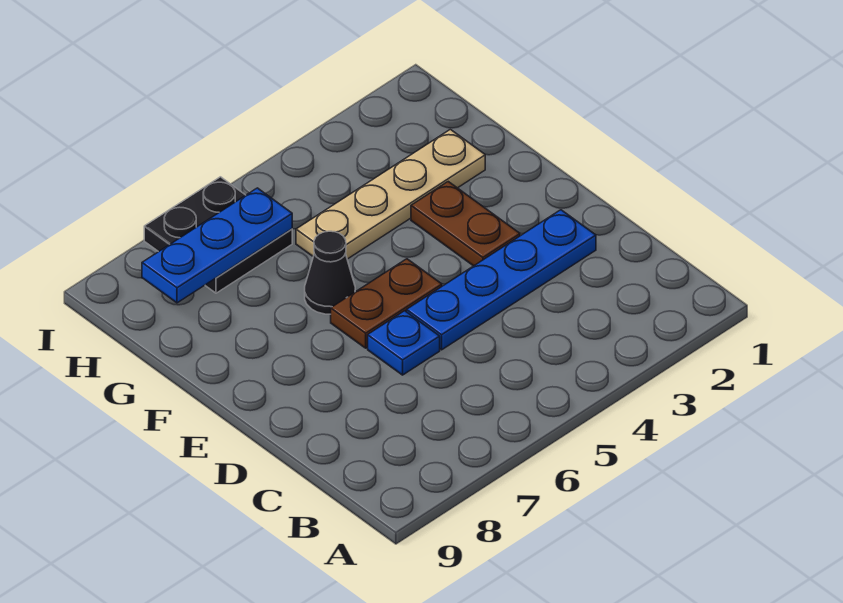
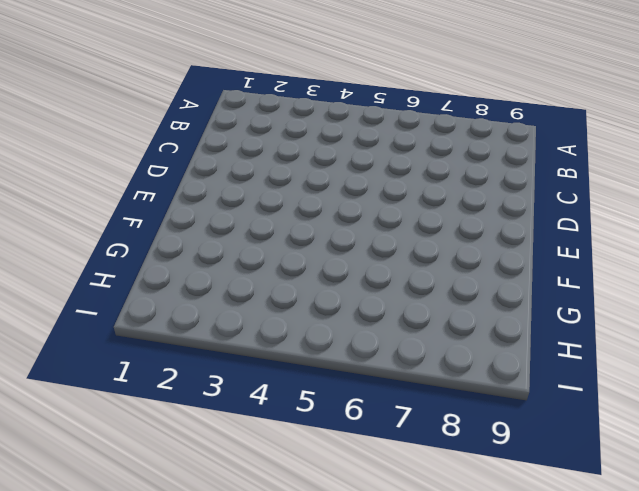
none -> blue plate D2:D5 level 1
none -> blue plate D6 level 1

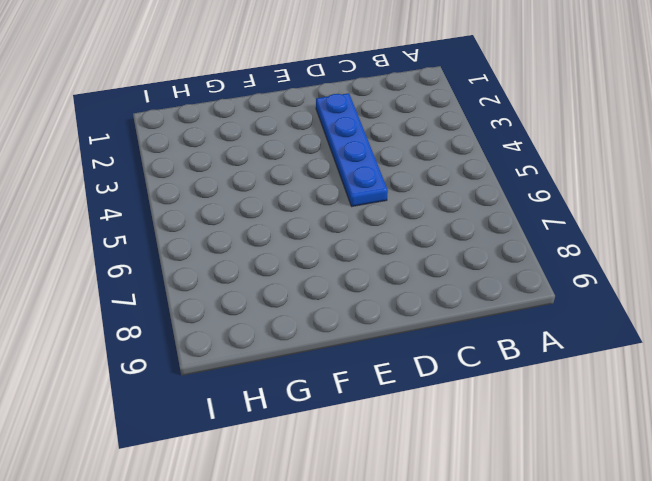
none -> blue plate D6 level 1
none -> brown plate E3:F3 level 1

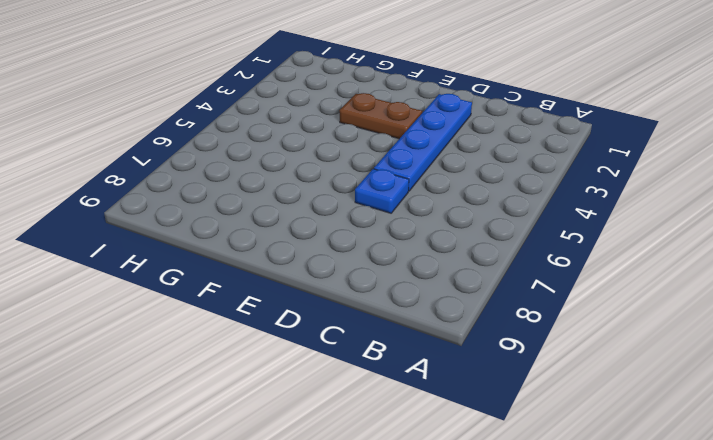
none -> brown plate E5:E6 level 1
none -> black cone F6 level 1

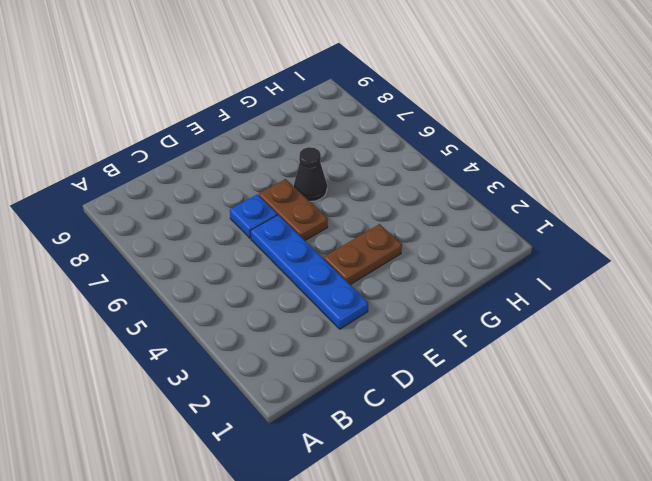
none -> tan plate G2:G5 level 1
none -> black plate H6:I7 level 1

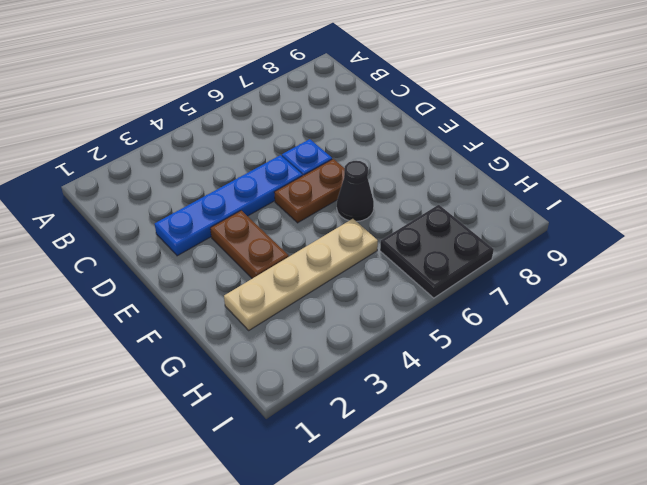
none -> blue plate H6:H8 level 2

